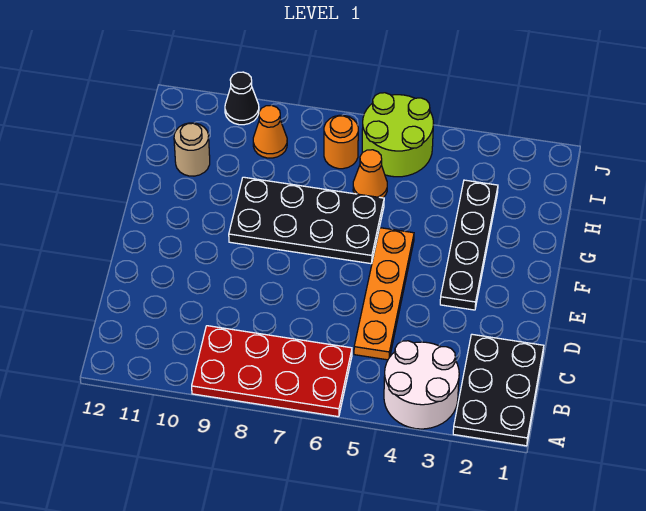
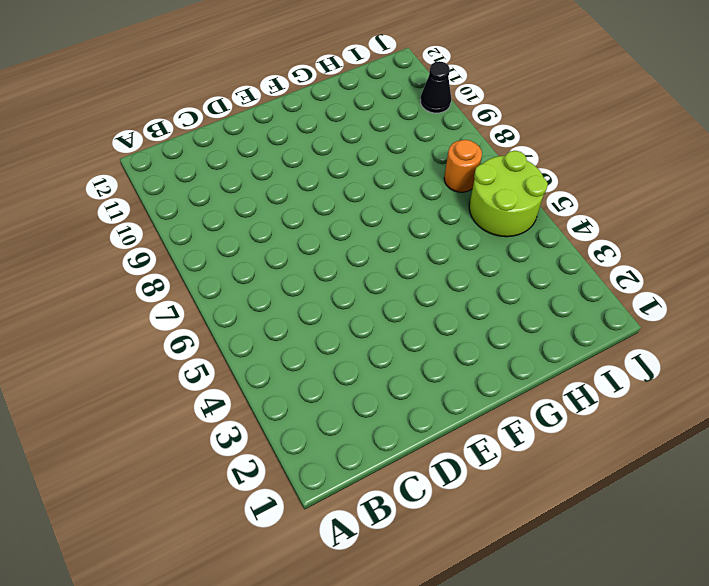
none -> black plate A1:C2 level 1
none -> white round brick A3:B4 level 1
none -> red plate A6:B9 level 1

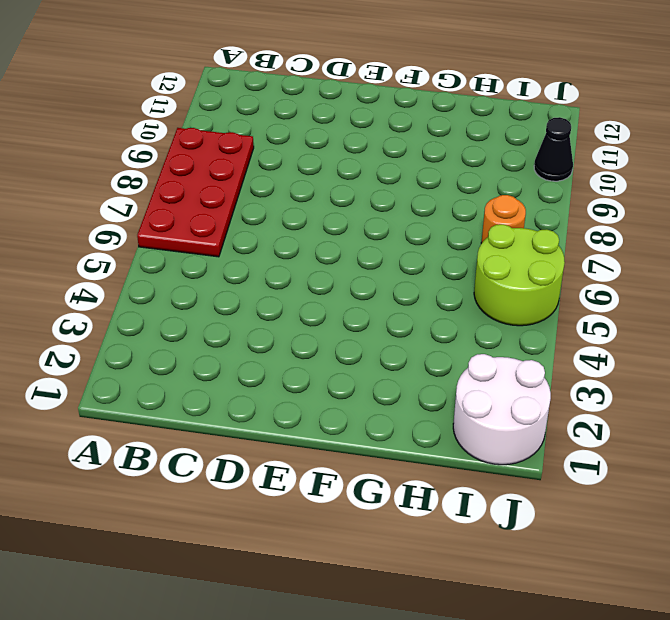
white round brick I1:J2 level 1 -> white round brick A3:B4 level 1
none -> black plate A1:C2 level 1
none -> orange plate C5:F5 level 1
none -> black plate E3:H3 level 1

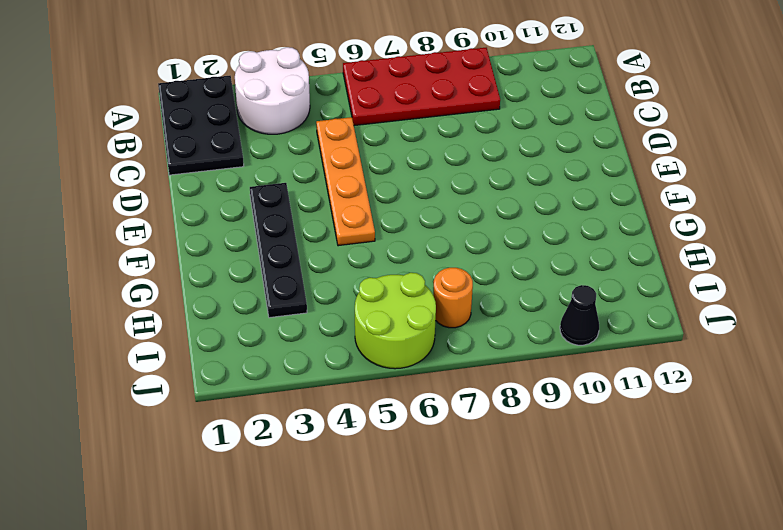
none -> black plate F6:G9 level 1
none -> orange cone H6 level 1
none -> tan round brick H11 level 1

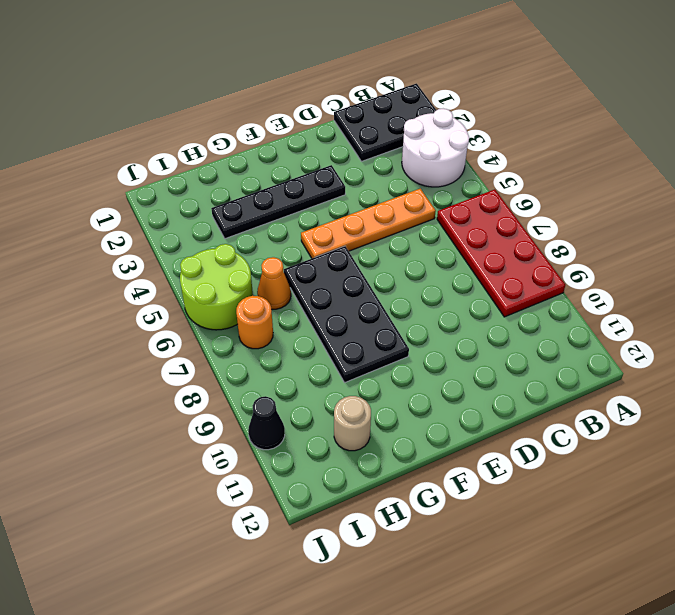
none -> orange cone I9 level 1

